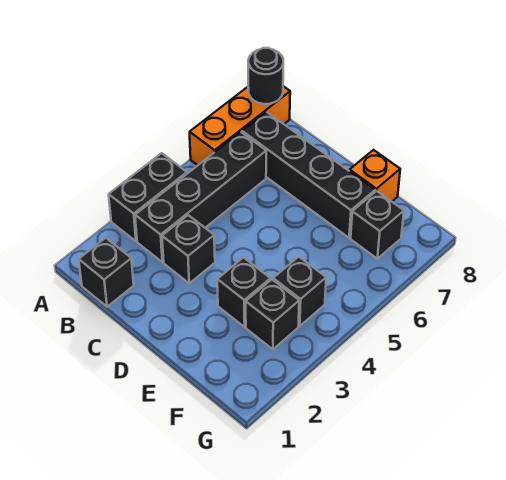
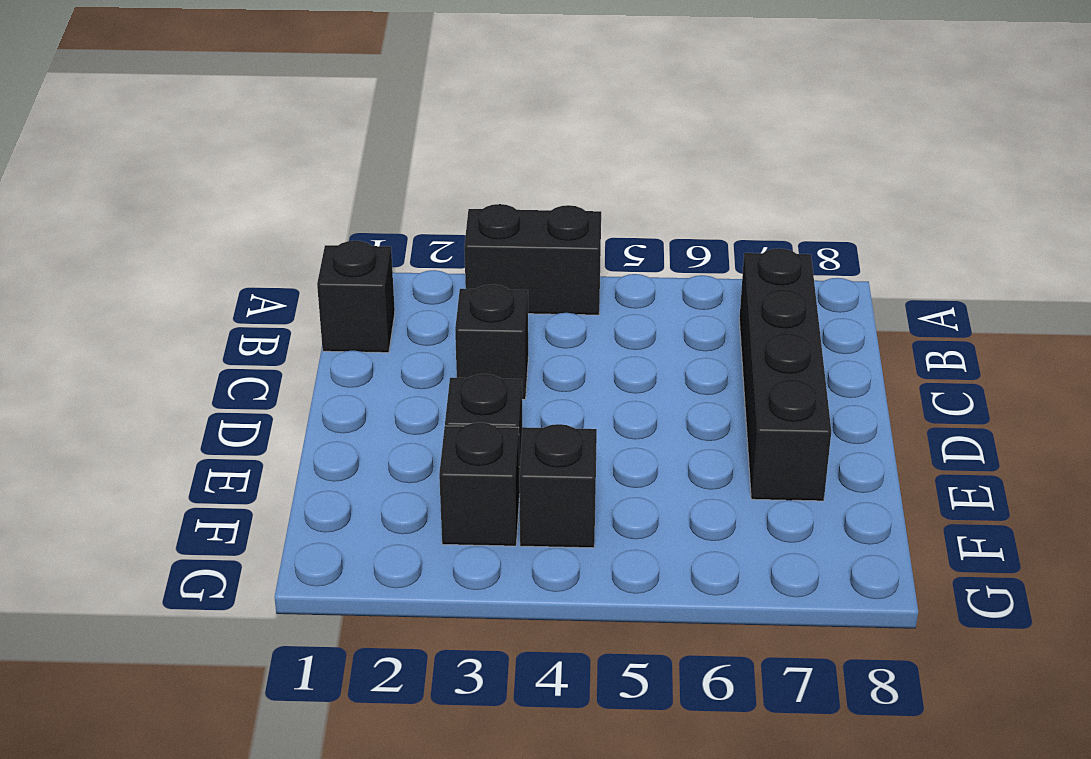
none -> orange brick A6:A8 level 1
none -> black brick B3:B6 level 1
none -> orange brick E8 level 1

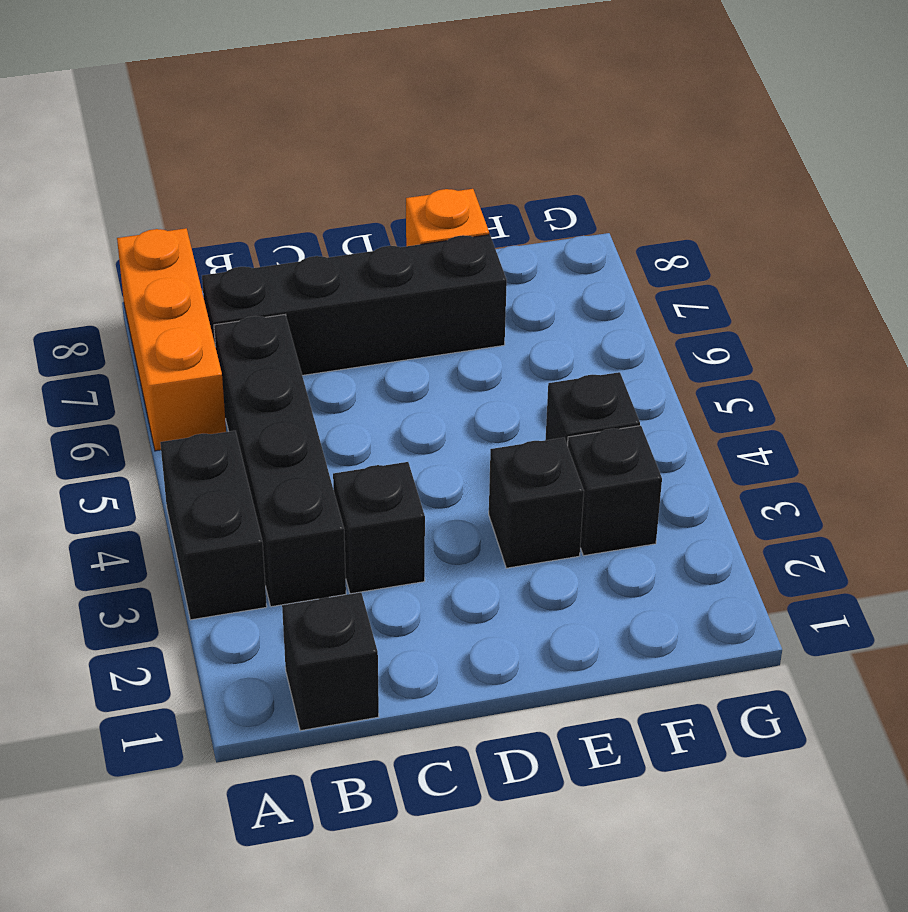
none -> black brick F7 level 1
none -> black round brick A8 level 2

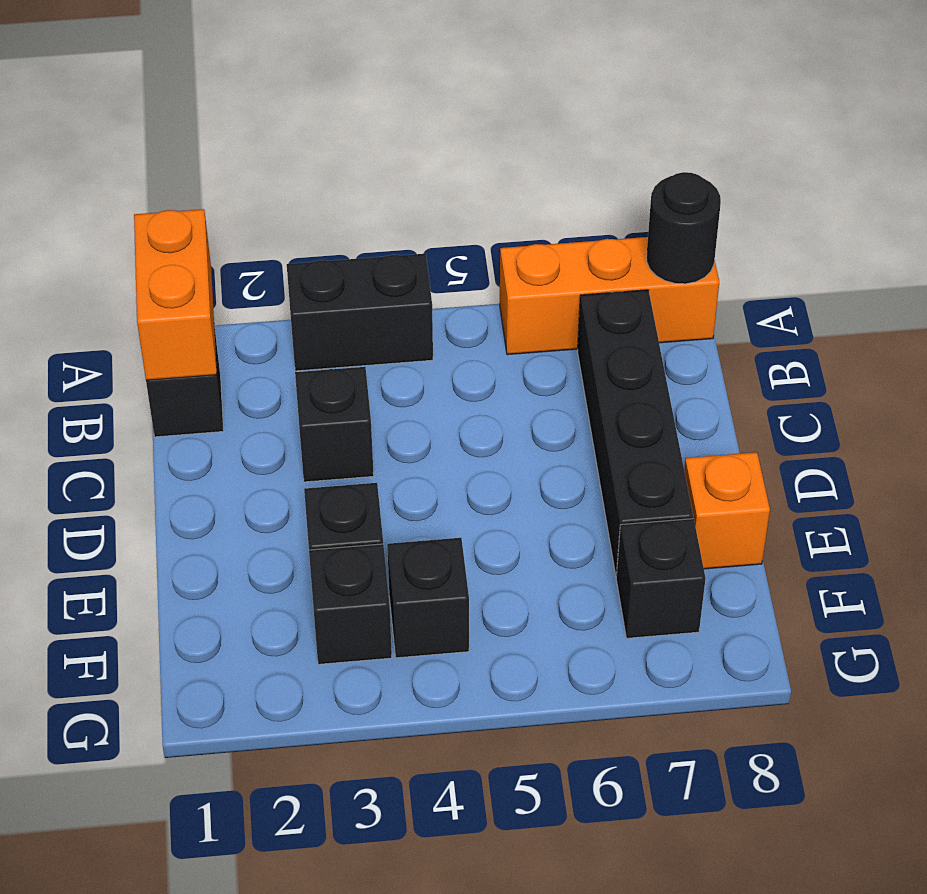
orange brick A1:B1 level 2 -> none
none -> black brick B3:B6 level 1

